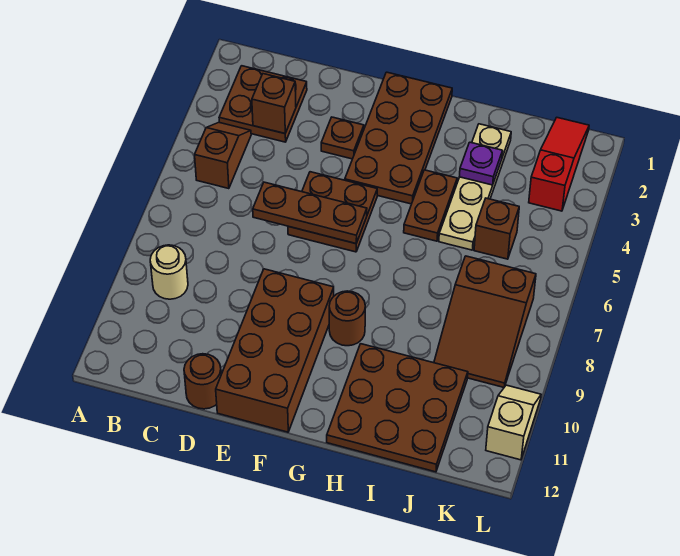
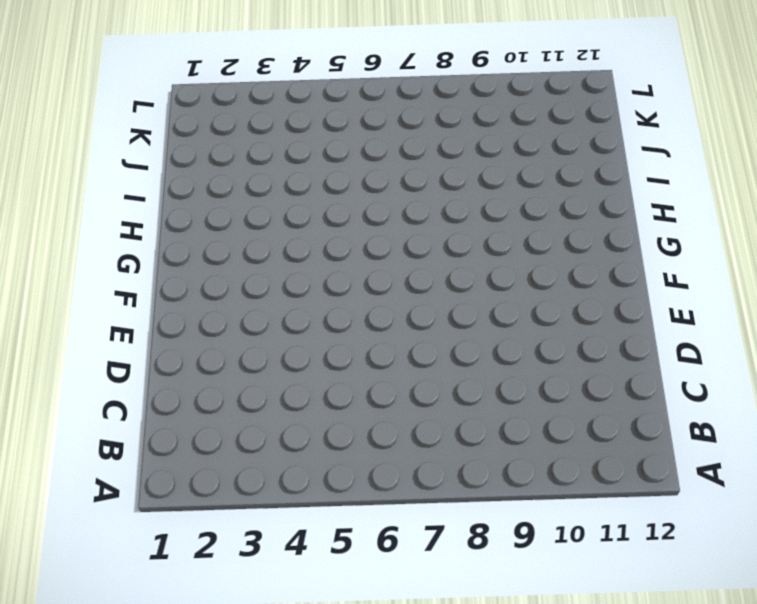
none -> brown plate B2:C3 level 1
none -> brown slope B4:B5 level 1 top 5
none -> tan round brick B9 level 1

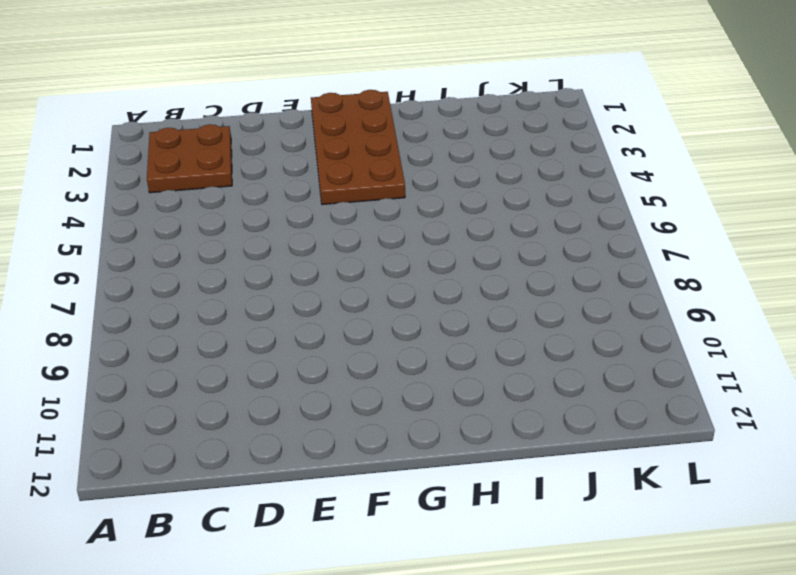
none -> brown slope B4:B5 level 1 top 5
none -> tan round brick B9 level 1
none -> brown round brick D12 level 1

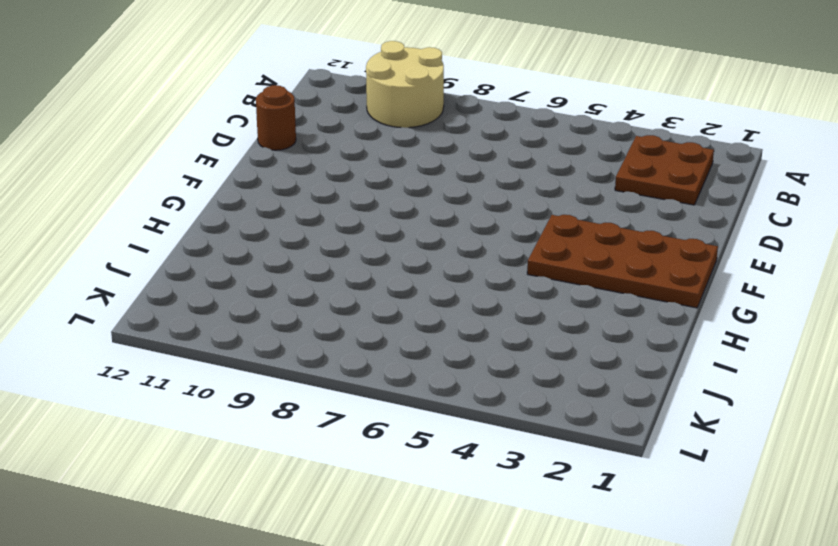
tan round brick A9:B10 level 1 -> tan round brick B9 level 1
none -> brown slope B4:B5 level 1 top 5
none -> brown plate E3 level 1
none -> brown plate E5:F6 level 1

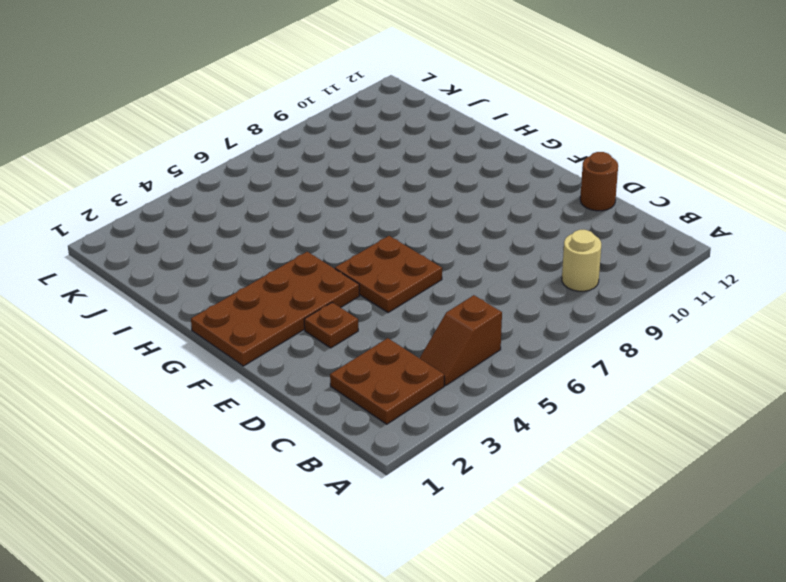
none -> brown brick E9:F12 level 1
none -> brown round brick G9 level 1
none -> brown plate H4:H5 level 1

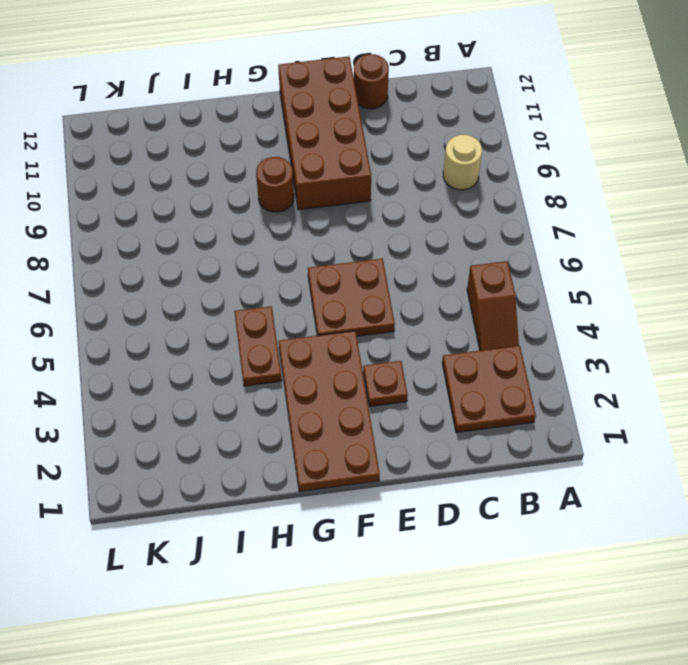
none -> brown plate H10:J12 level 1
none -> tan plate I2:I5 level 1
none -> brown brick J5 level 1

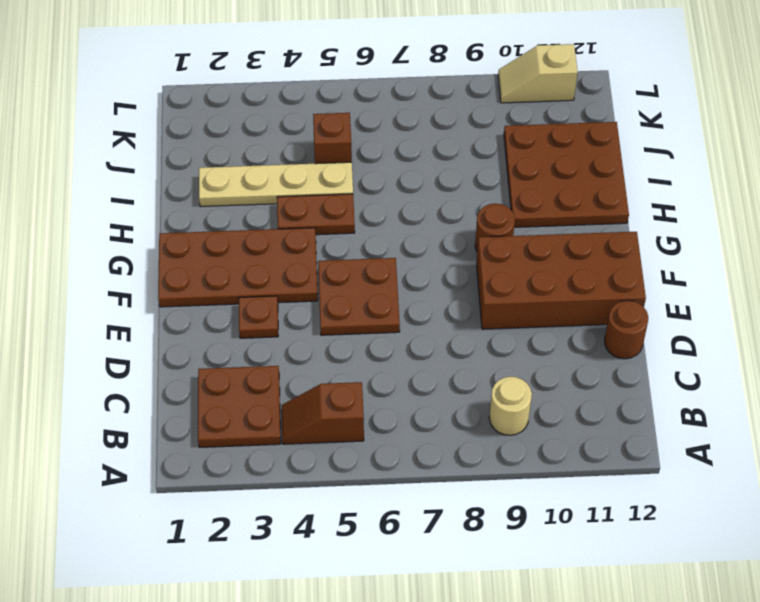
none -> brown slope J7:K9 level 1 top 7
none -> red slope K1:K3 level 1 top 3
none -> brown brick C3 level 2

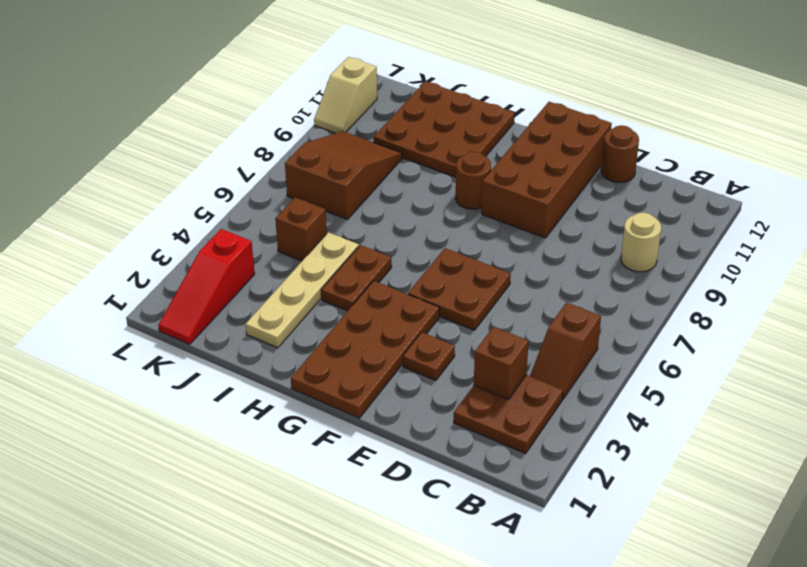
none -> brown plate D6:F6 level 2
none -> purple plate I3 level 2

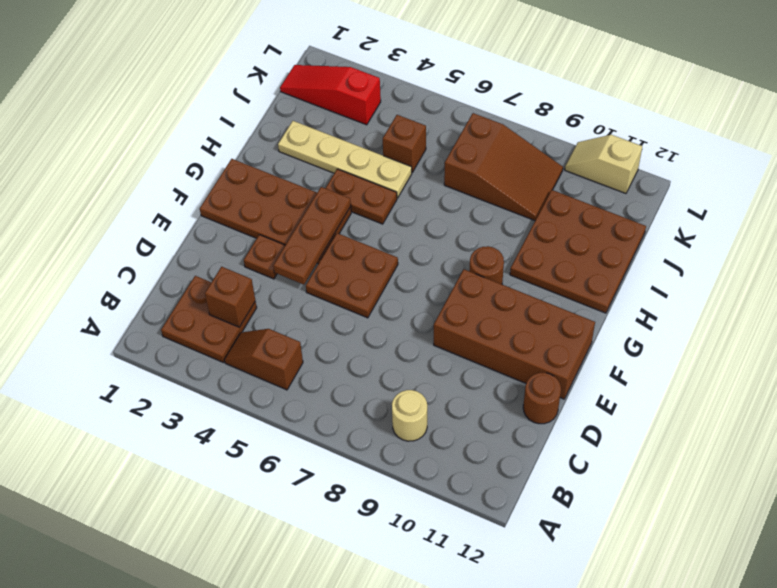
brown plate E4:G4 level 2 -> brown plate D6:F6 level 2
none -> purple plate I3 level 2

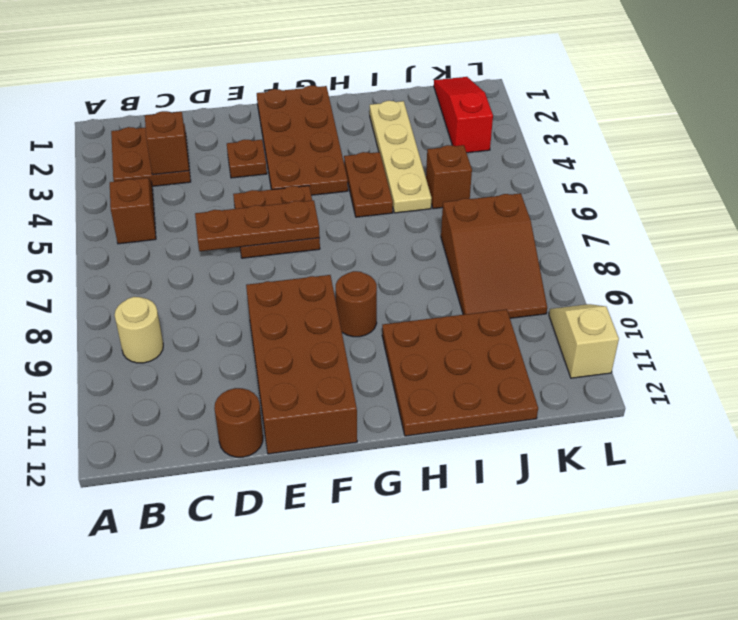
none -> purple plate I3 level 2

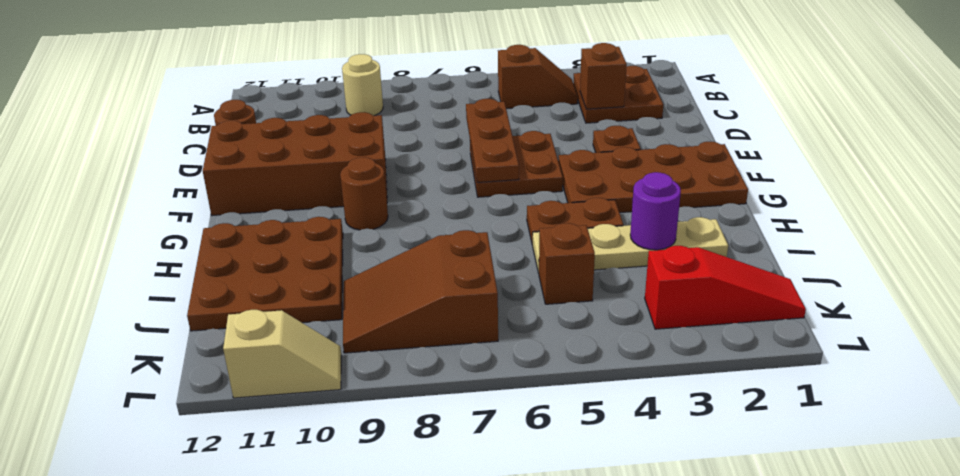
purple round brick I3 level 2 -> purple plate I3 level 2

